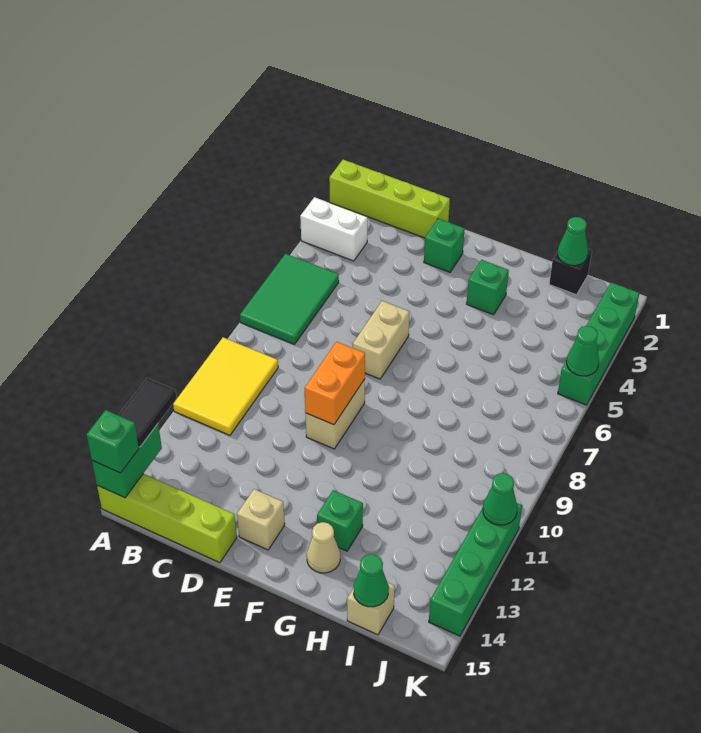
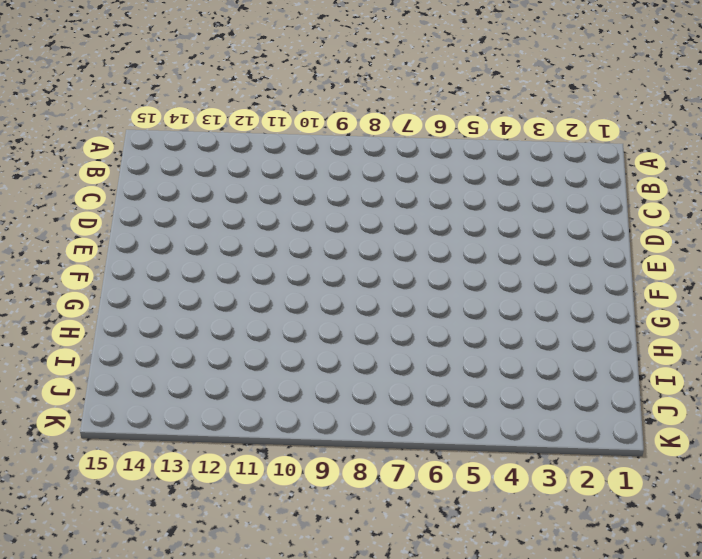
none -> lime brick A1:D1 level 1
none -> white brick A3:B3 level 1
none -> green tile A5:B7 level 1

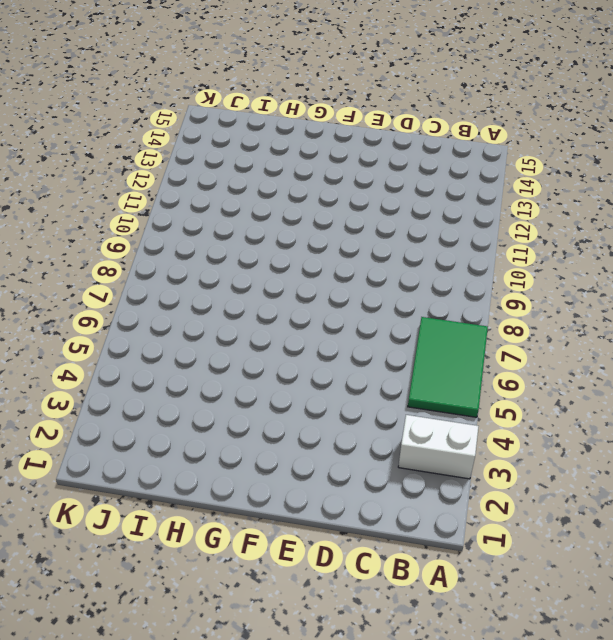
none -> lime brick A1:D1 level 1
none -> yellow tile A9:B11 level 1
none -> lime brick A15:D15 level 1

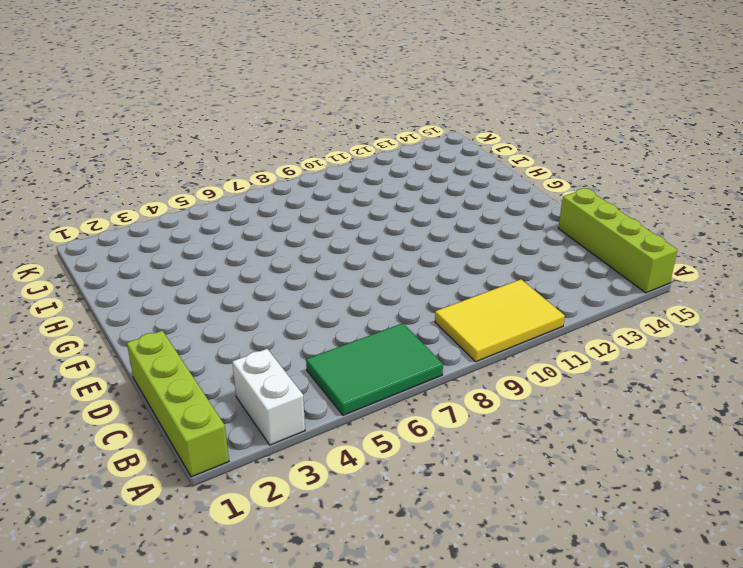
none -> green brick E2 level 1
none -> tan brick E6:E7 level 1
none -> tan brick E9:E10 level 1

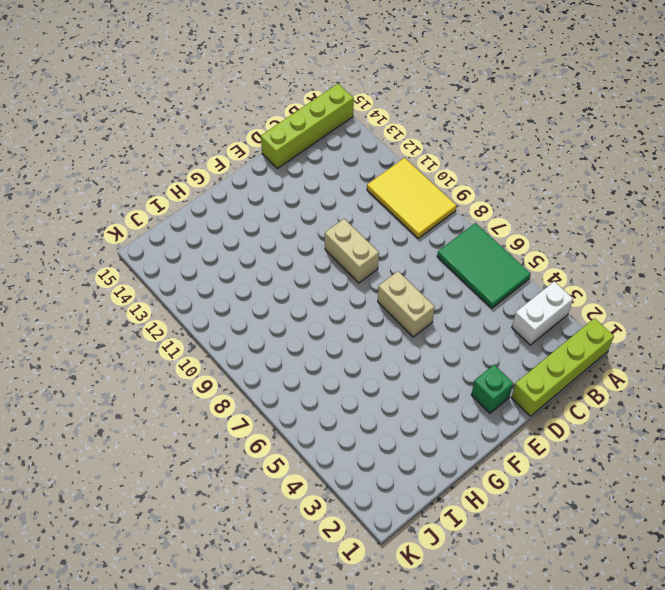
none -> tan brick E14 level 1
none -> green brick G3 level 1
none -> green brick G13 level 1

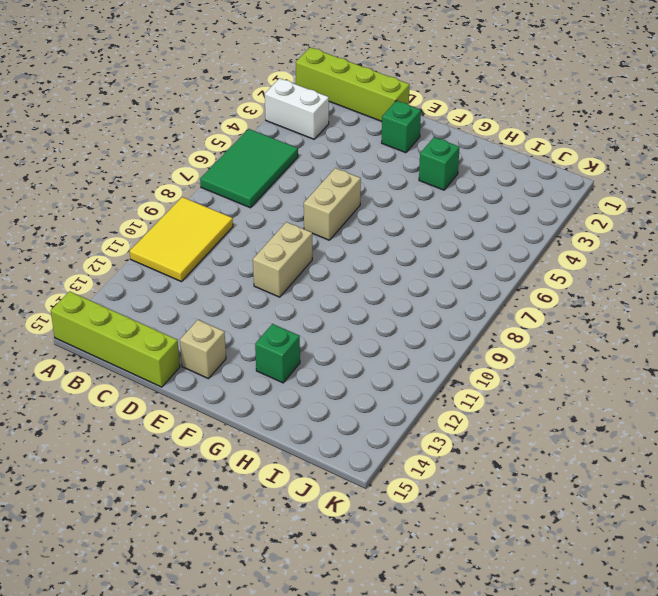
none -> tan cone G14 level 1
none -> black brick I1 level 1
none -> tan brick I15 level 1

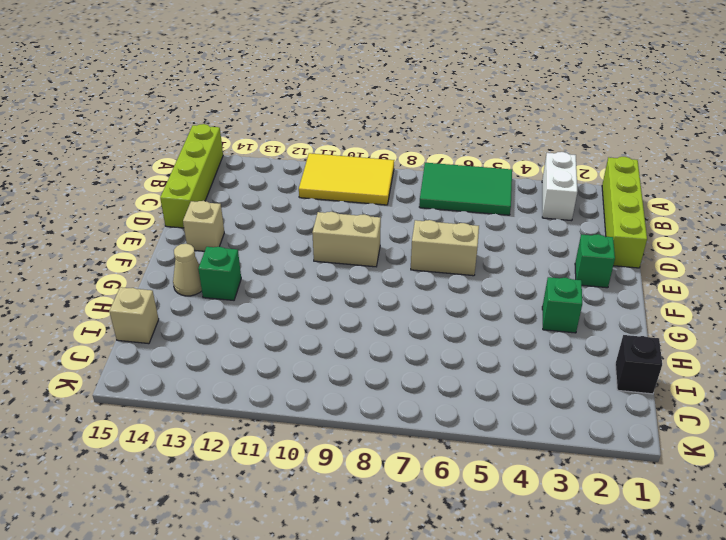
none -> green brick K2:K5 level 1
none -> green brick K11:K14 level 1
none -> green brick A14:A15 level 2

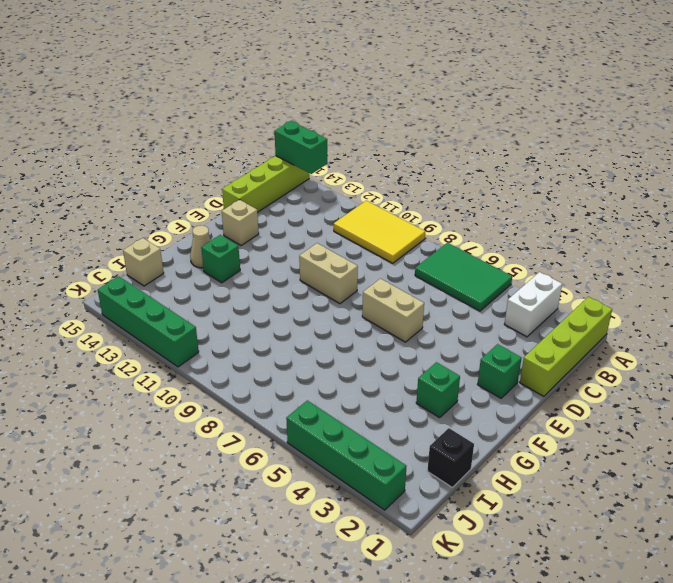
none -> orange brick E9:E10 level 2
none -> green cone I1 level 2
none -> green cone I15 level 2

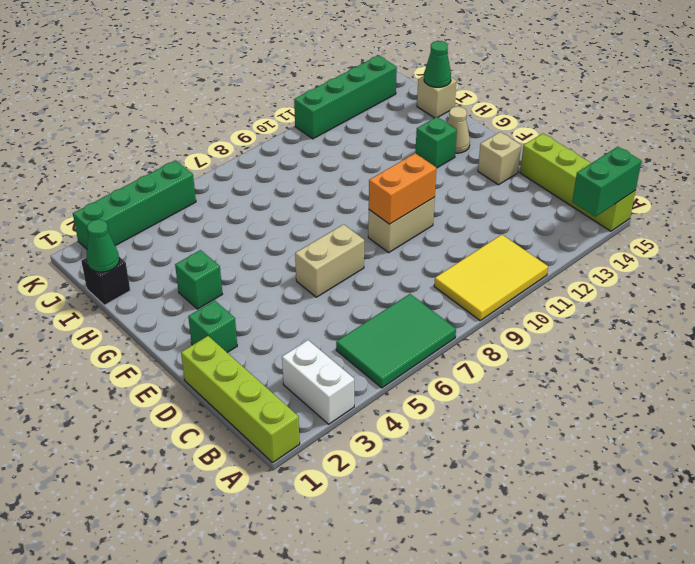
none -> green cone K5 level 2
none -> green cone K11 level 2
none -> black tile A13:A14 level 3

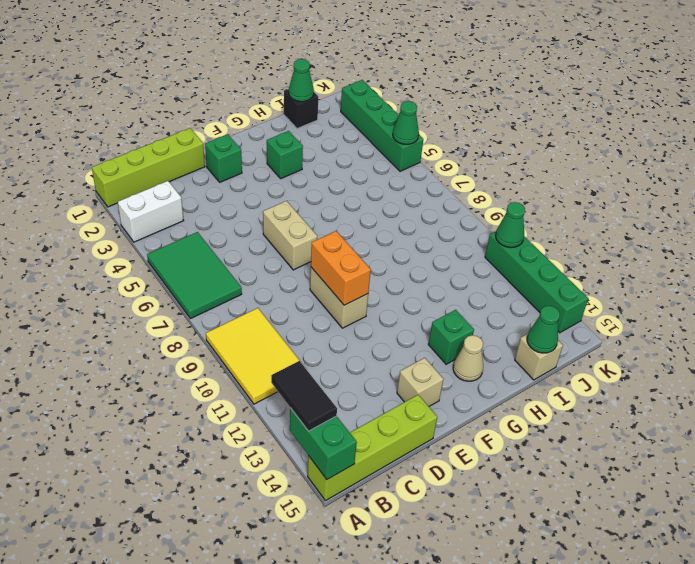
none -> green brick A15 level 3

